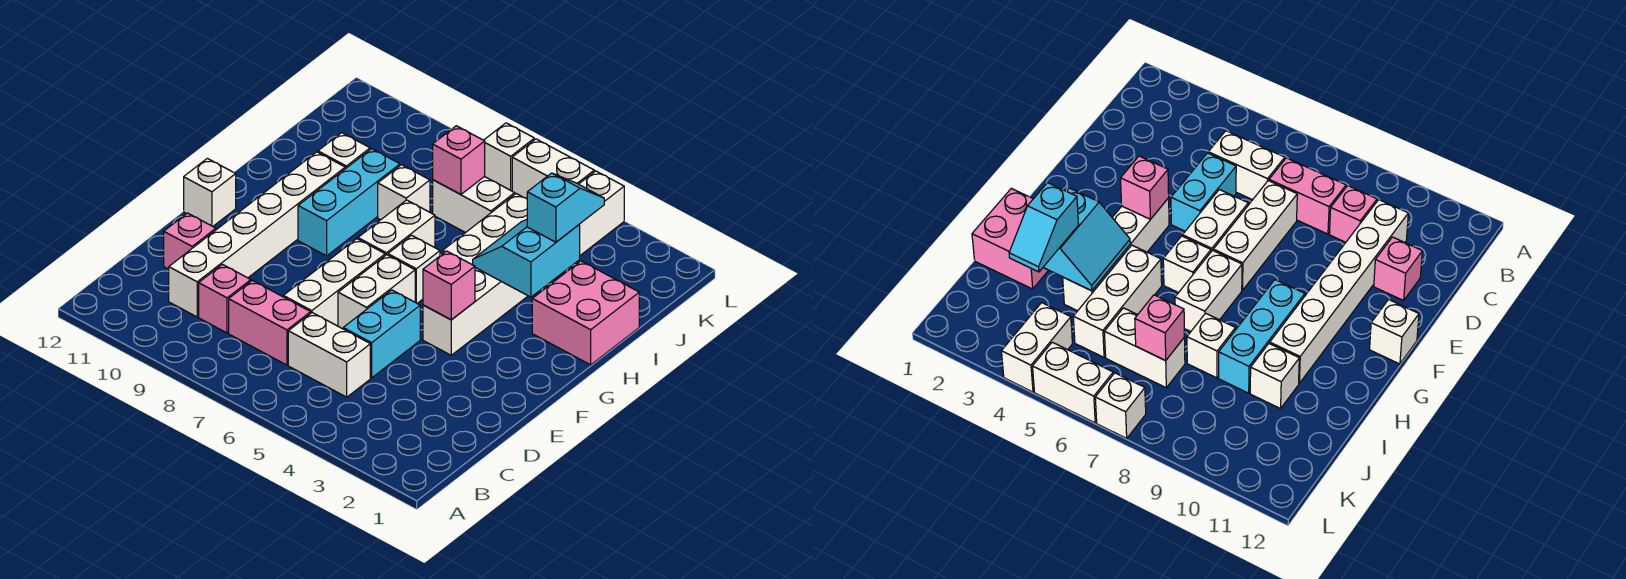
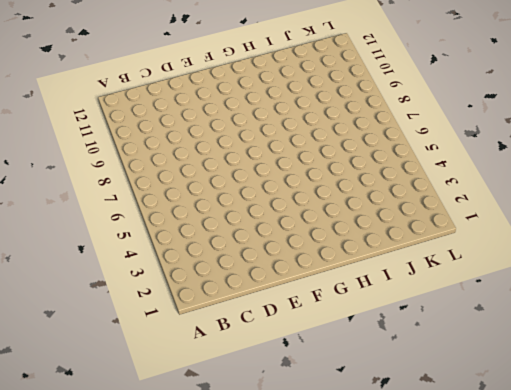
none -> white brick C5:C6 level 1
none -> pink brick C7:C8 level 1
none -> pink brick C9 level 1

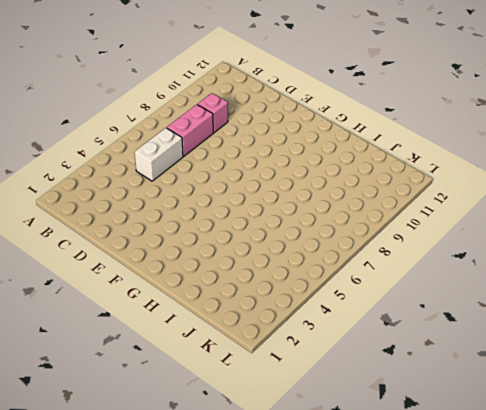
none -> white brick C10:H10 level 1
none -> cyan brick D5:E5 level 1
none -> white brick D7:F7 level 1

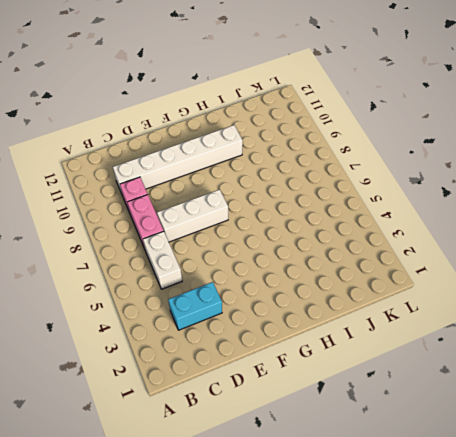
cyan brick C3:D3 level 1 -> cyan brick D5:E5 level 1
none -> pink brick D11 level 1
none -> white brick E6:F6 level 1
none -> white brick F4:I4 level 1

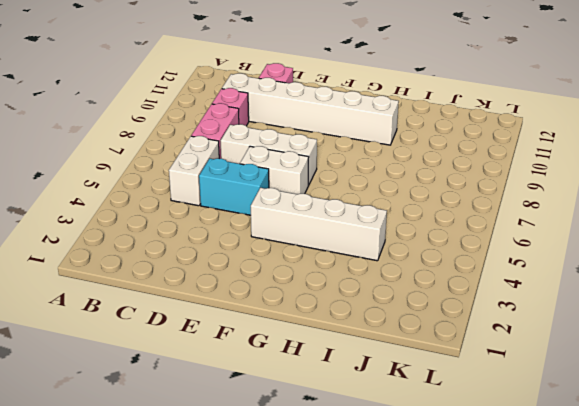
none -> white brick F12 level 1
none -> white brick G6 level 1
none -> white brick G7:H7 level 1

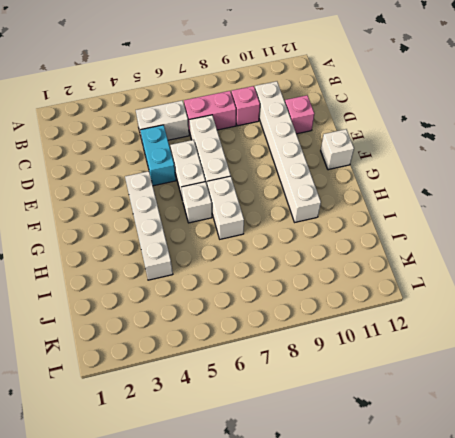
none -> cyan brick G9:I9 level 1
none -> pink brick H1:I2 level 1
none -> white brick H5:J5 level 1

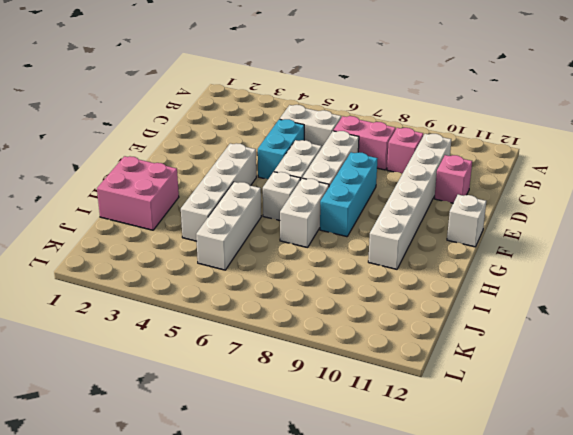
cyan brick E8:G8 level 1 -> cyan brick G9:I9 level 1
none -> white brick I8 level 1
none -> white brick I10 level 1
none -> white brick J6:J7 level 1

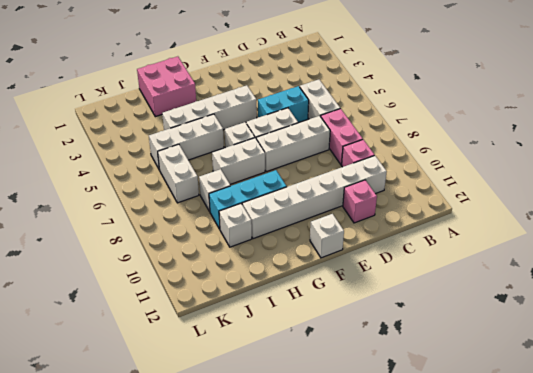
none -> white brick K4:L4 level 1
none -> white brick L5:L6 level 1
none -> white brick L7 level 1

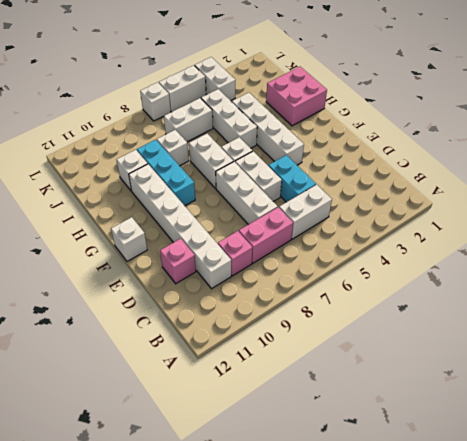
none -> pink brick F4 level 2
none -> cyan slope H3:I4 level 2 top 3
none -> pink brick J7 level 2

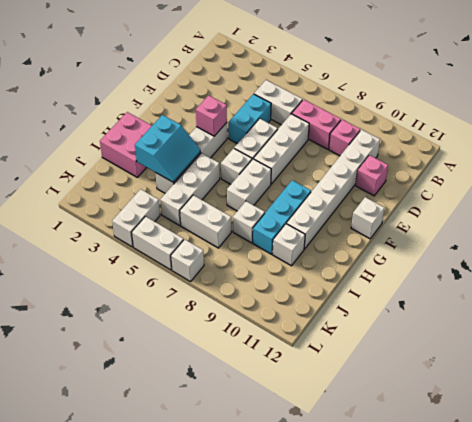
none -> pink brick J7 level 2
none -> cyan slope I3:J3 level 3 top I

